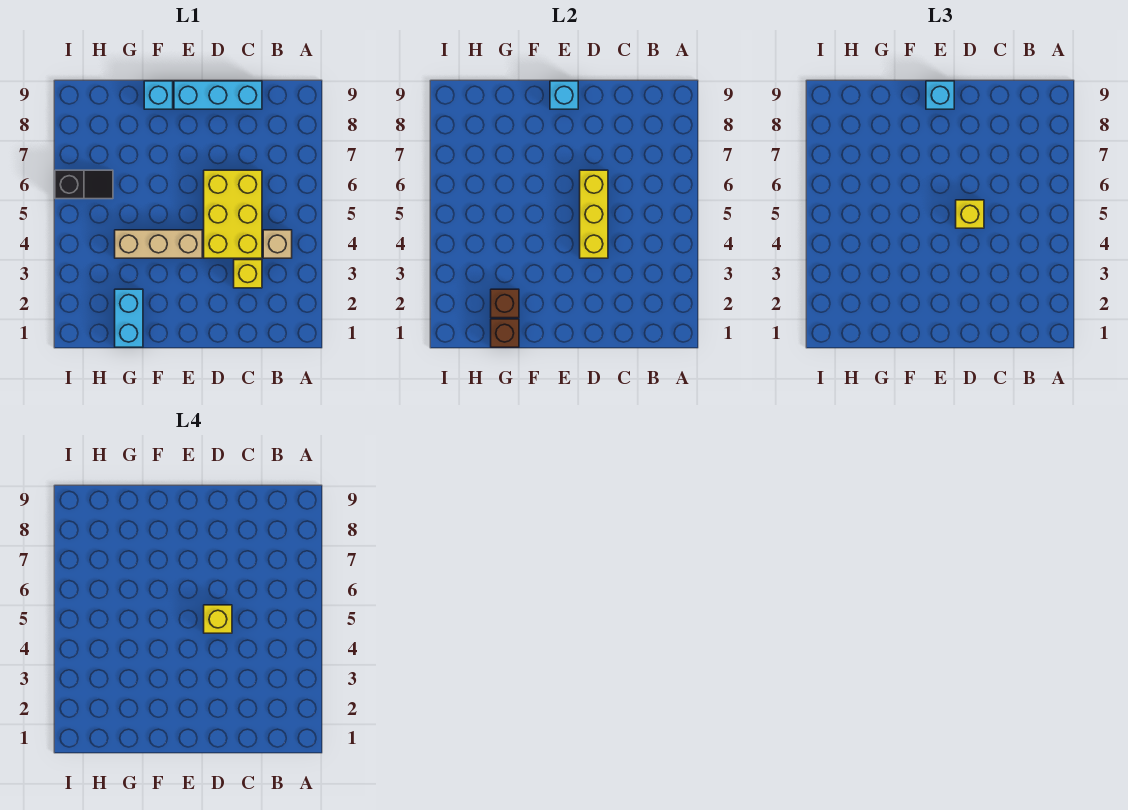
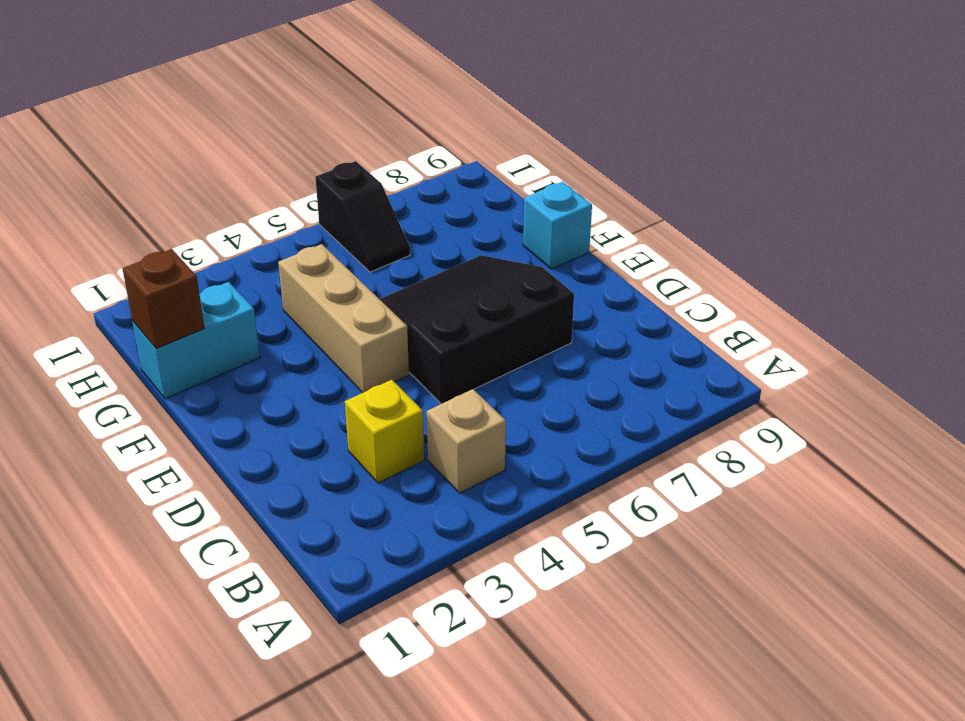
black slope D5:F7 level 1 top D -> yellow brick C4:D6 level 1
none -> cyan brick C9:E9 level 1
none -> yellow brick D4:D6 level 2
none -> cyan brick E9 level 2

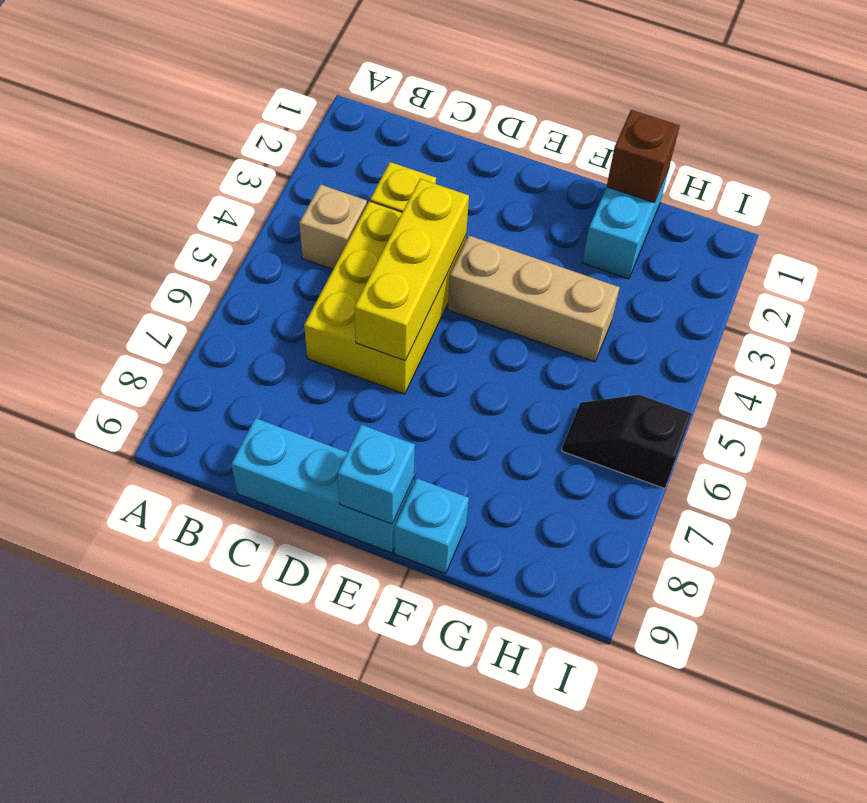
none -> brown brick G2 level 2
none -> yellow brick D5 level 3
none -> cyan brick E9 level 3

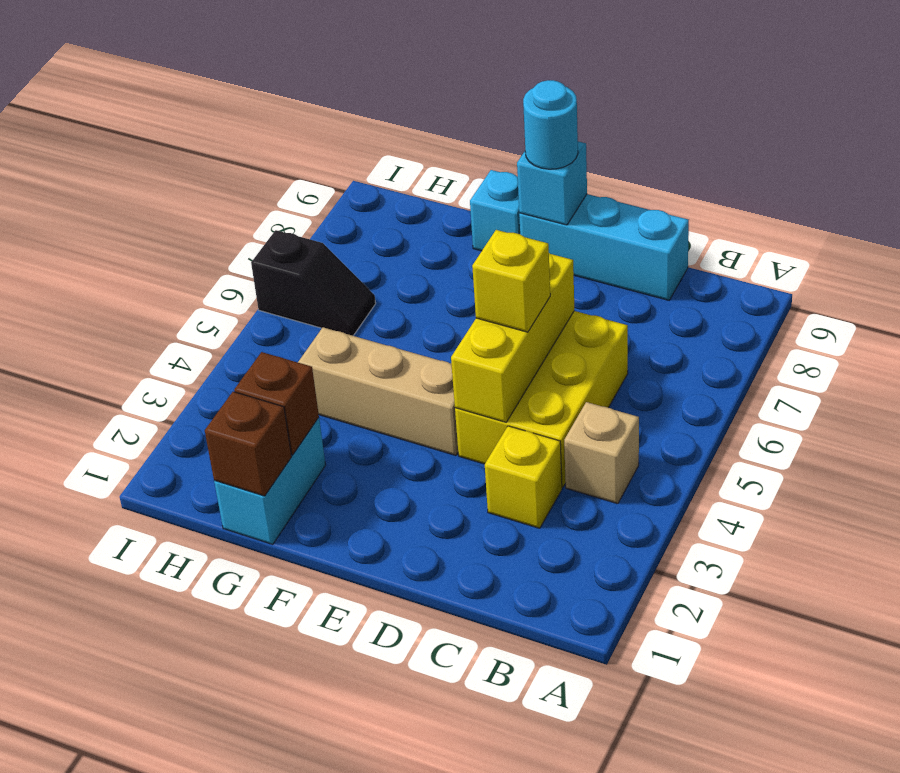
cyan round brick E9 level 3 -> cyan brick E9 level 3
none -> yellow brick D5 level 4

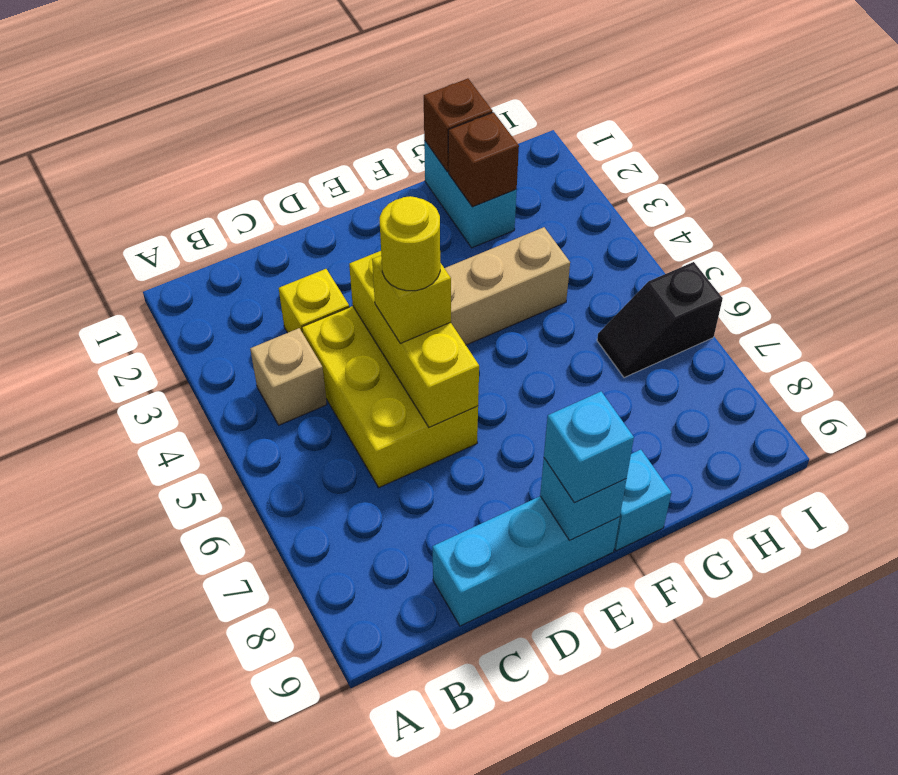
yellow round brick D5 level 4 -> yellow brick D5 level 4

